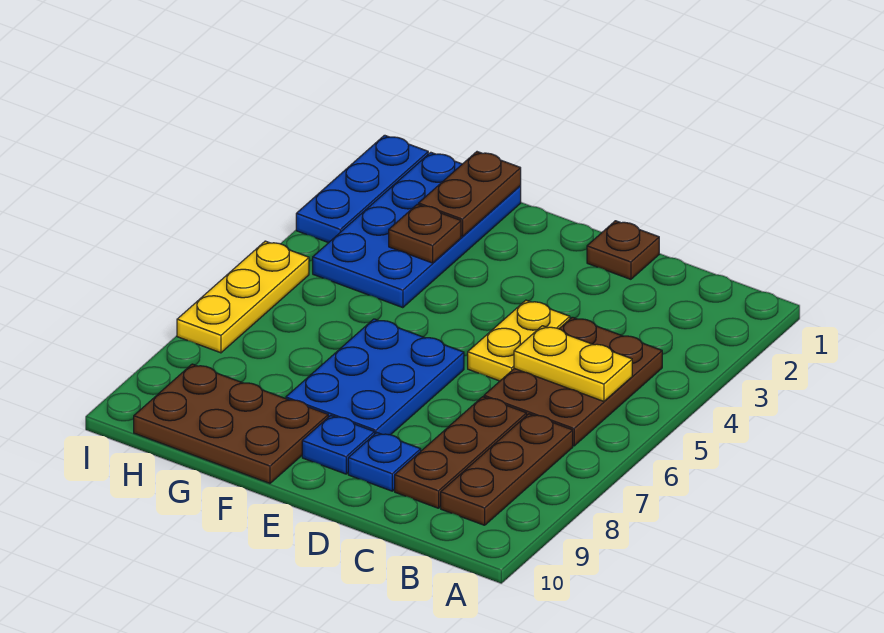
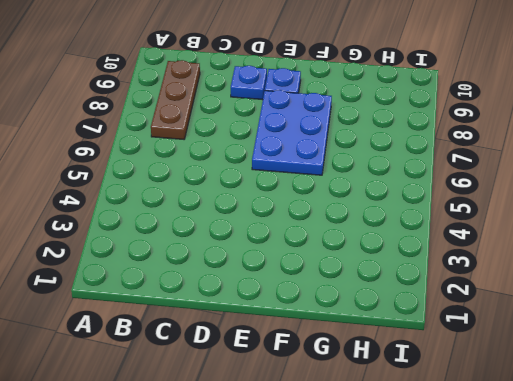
none -> brown plate B4:C6 level 1
none -> brown plate C7:C9 level 1
none -> brown plate D1 level 1

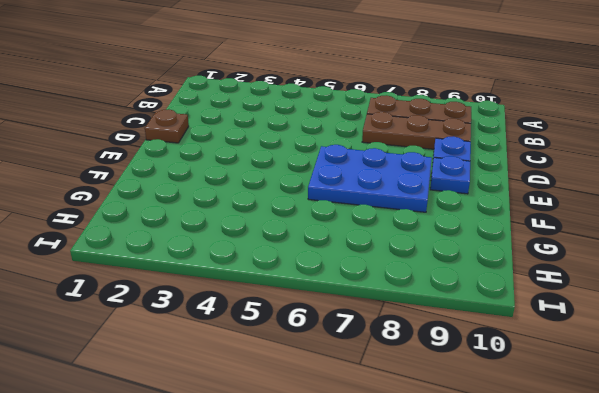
none -> brown plate B4:C6 level 1
none -> yellow plate D4:D5 level 1
none -> brown plate F9:H10 level 1

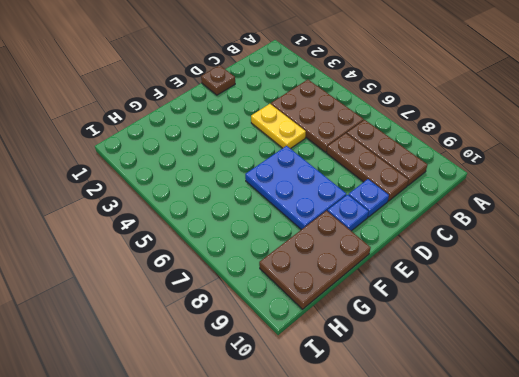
none -> blue plate G1:H4 level 1
none -> blue plate I1:I3 level 1
none -> yellow plate I5:I7 level 1

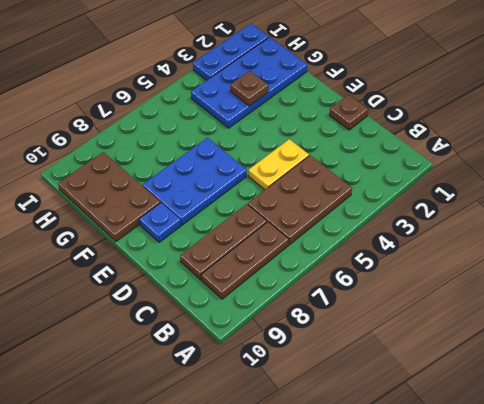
none -> blue plate D9 level 1
none -> yellow plate I5:I7 level 1
none -> yellow plate B5:C5 level 2

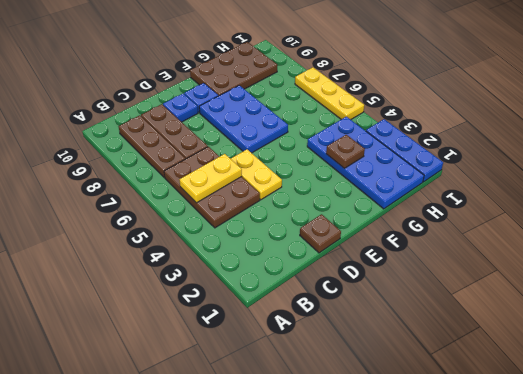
none -> brown plate G1:G2 level 2

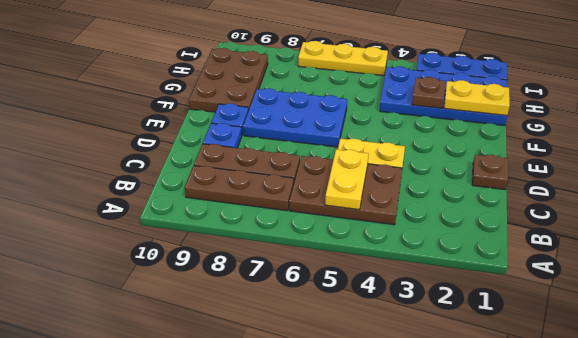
yellow plate G1:G2 level 2 -> brown plate G1:G2 level 2

